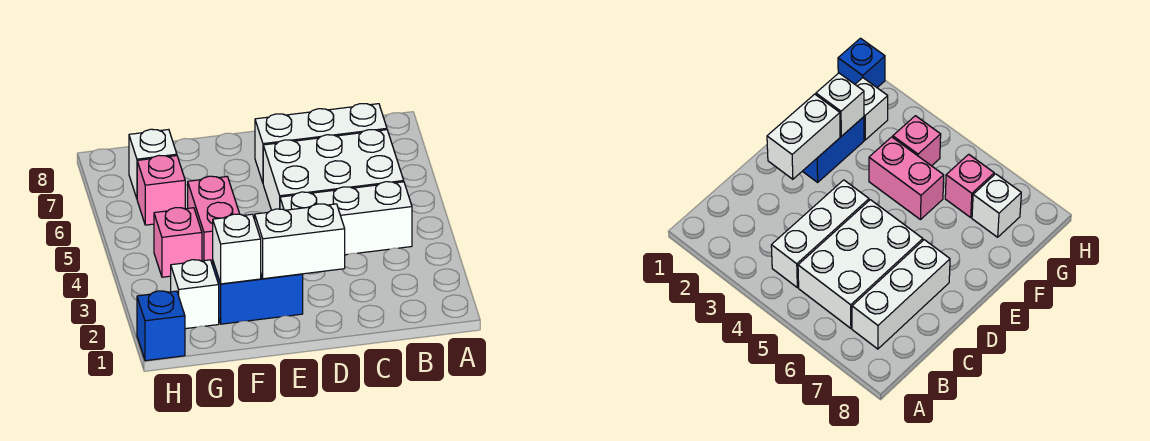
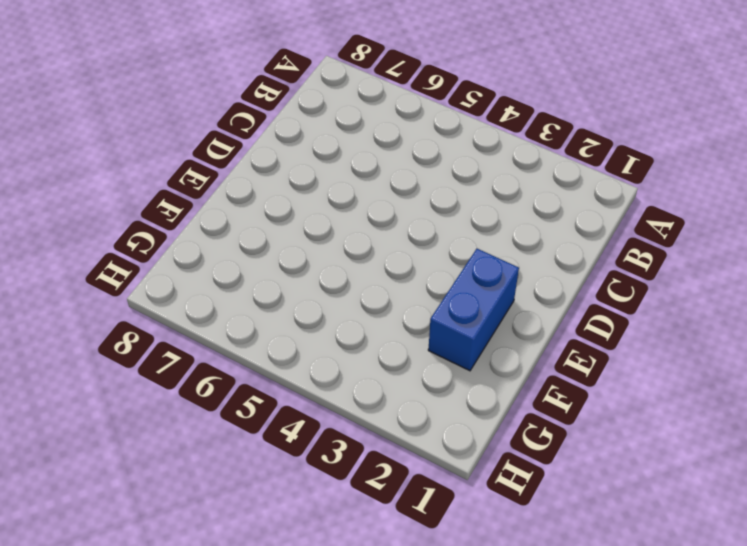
none -> white brick B4:D4 level 1
none -> white brick B5:D6 level 1
none -> white brick B7:D7 level 1

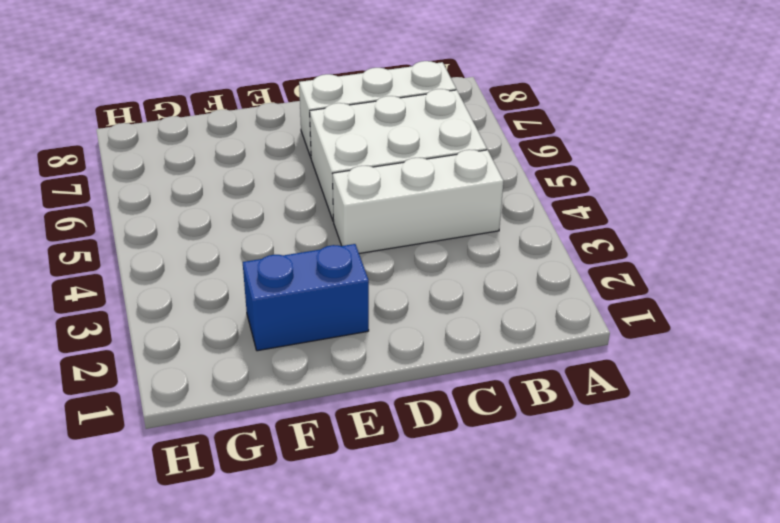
none -> pink brick F4:F5 level 1
none -> white brick G2 level 1
none -> pink brick G4 level 1

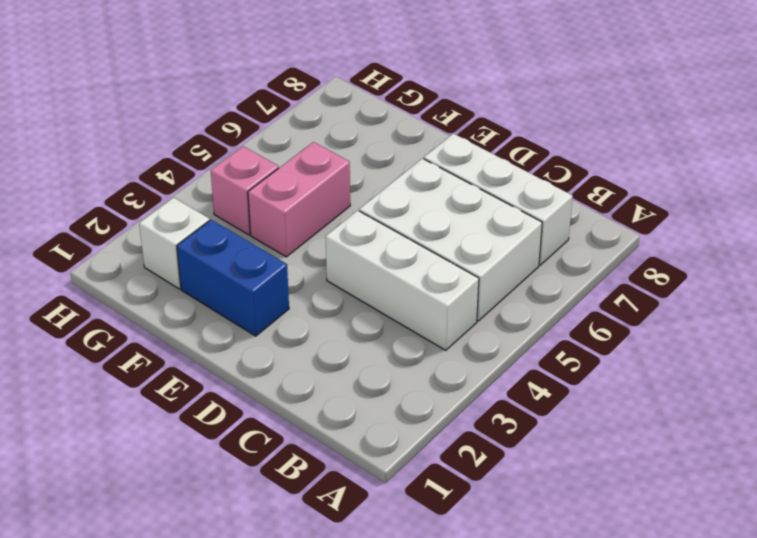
none -> pink brick G6 level 1
none -> white brick G7 level 1
none -> blue brick H1 level 1

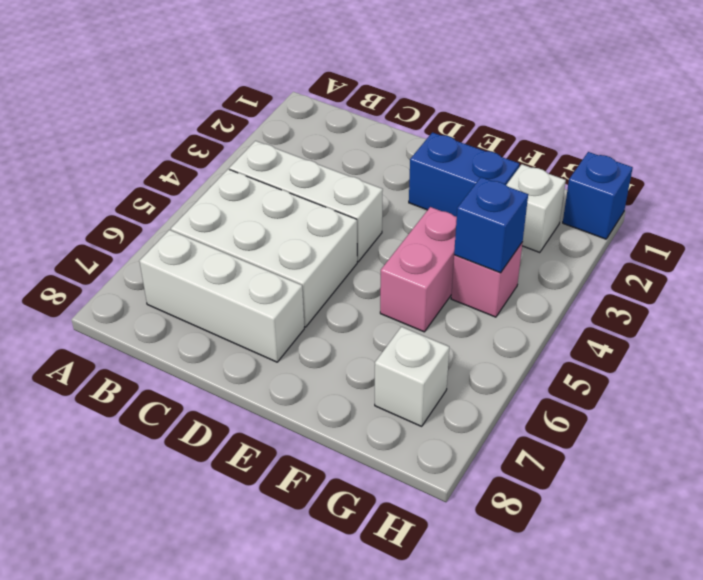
blue brick G4 level 2 -> none
none -> pink brick G6 level 1
none -> white brick D2:E2 level 2
none -> white brick F2 level 2

